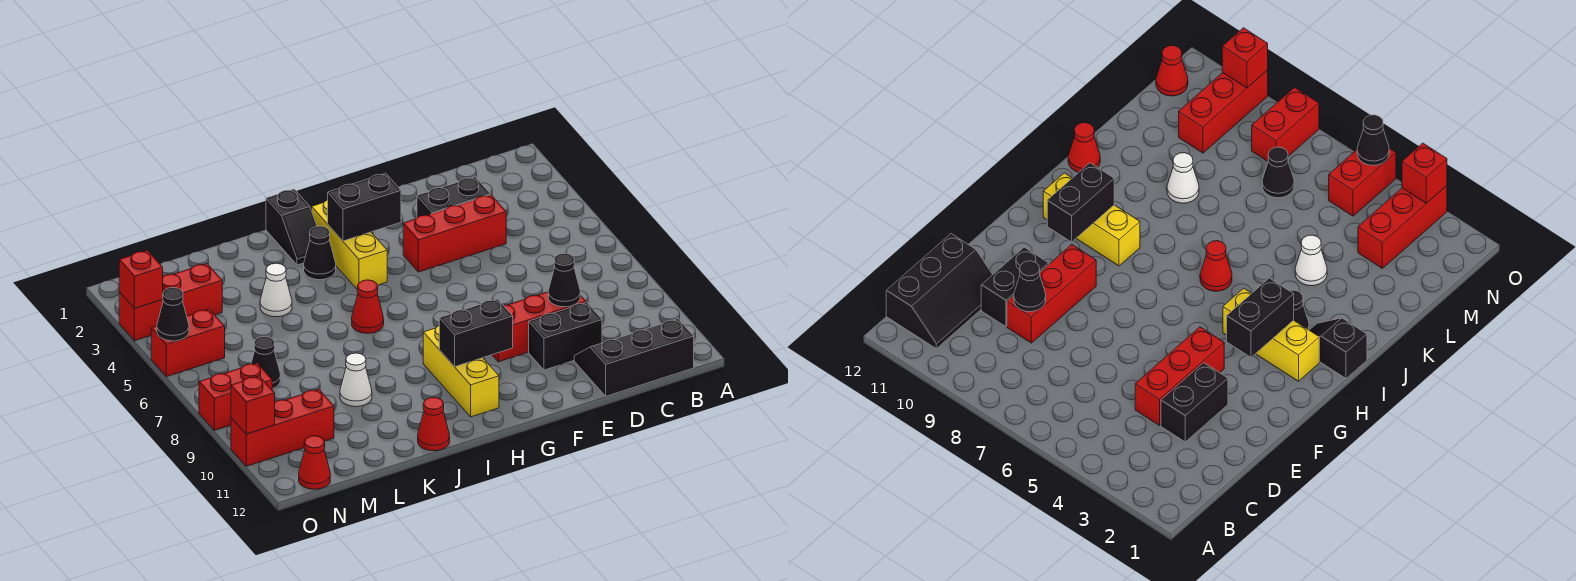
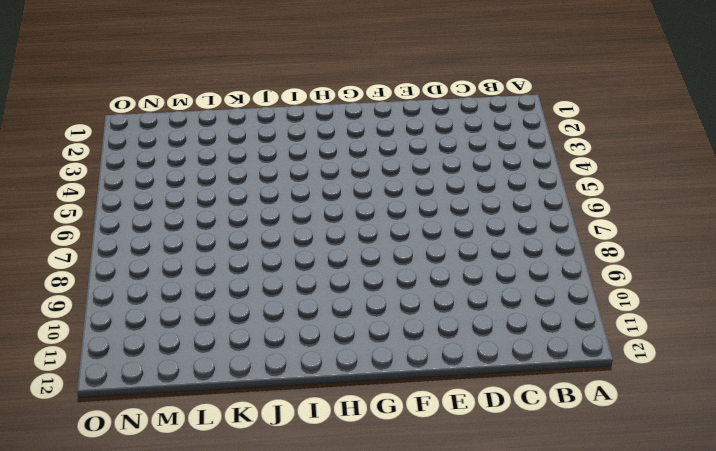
none -> black slope B11:D12 level 1 top 12
none -> black brick D3:E3 level 1
none -> red brick D4:F4 level 1

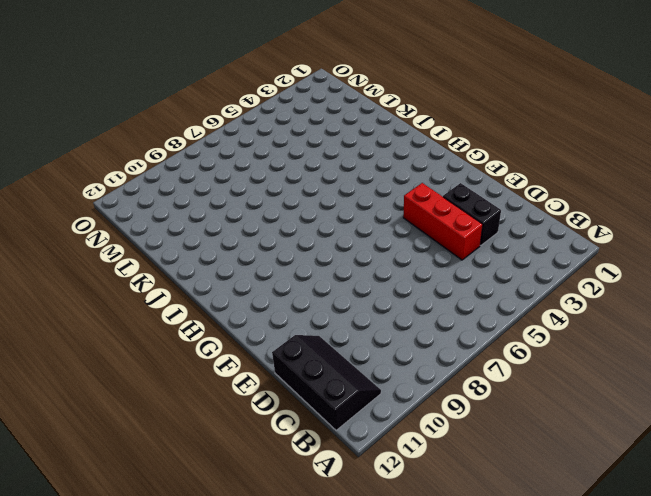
none -> red brick D9:F9 level 1
none -> black brick D10:E10 level 1
none -> yellow brick H2:H4 level 1

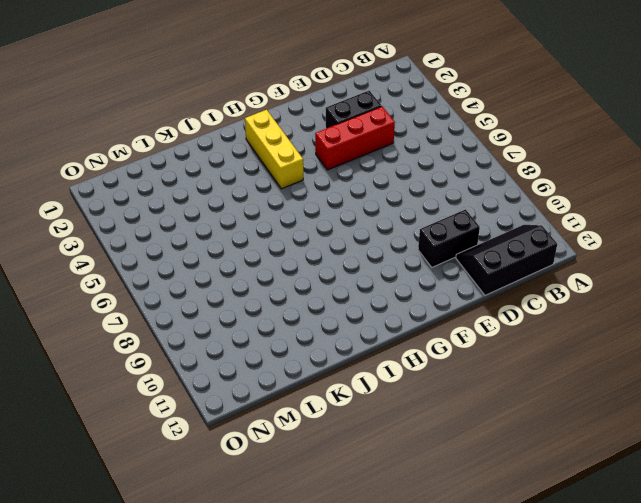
none -> red brick D9:F9 level 1
none -> yellow brick H9:H11 level 1
none -> black slope I1:I2 level 1 top 1

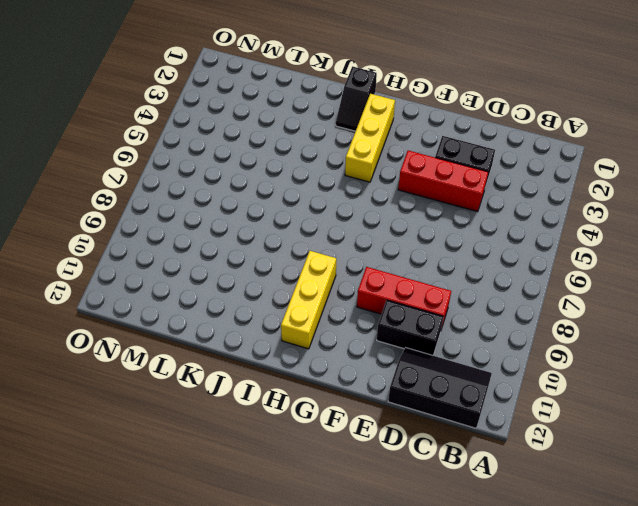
none -> black cone I3 level 1
none -> red cone I6 level 1
none -> red cone J12 level 1

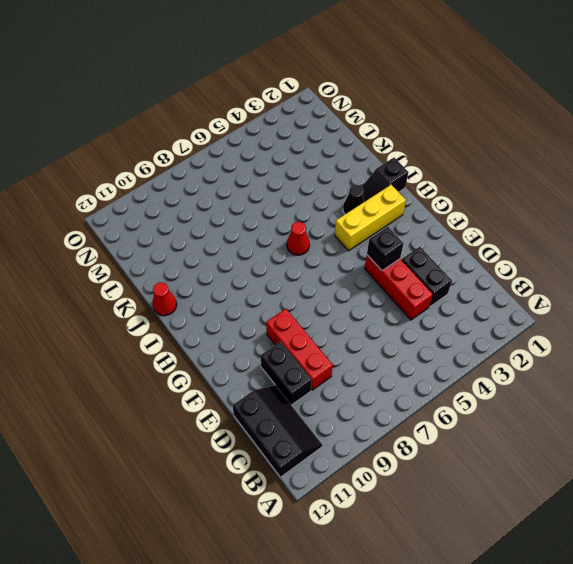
black brick F4 level 2 -> none
none -> yellow brick H9:H11 level 1
none -> white cone K4 level 1
none -> white cone K9 level 1

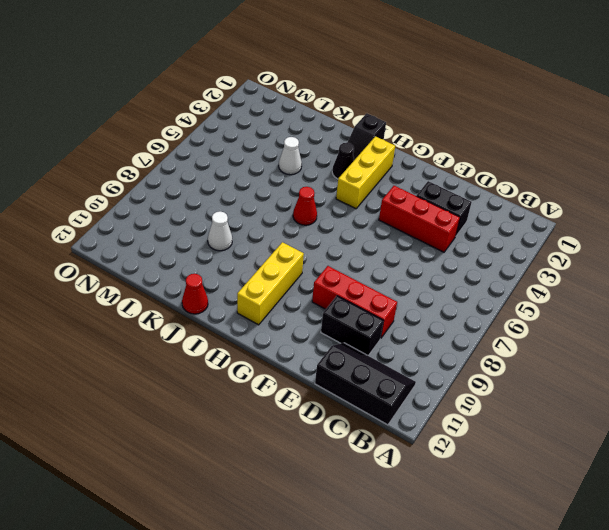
none -> red brick M3:O3 level 1
none -> black cone M7 level 1
none -> red brick M10:O10 level 1

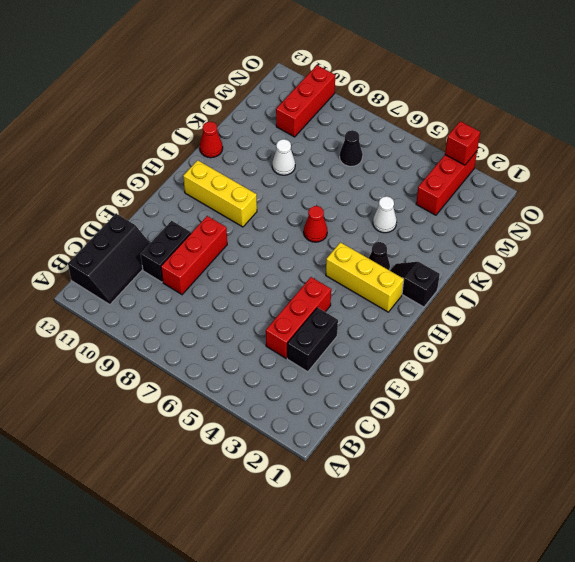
none -> red brick N5:O5 level 1
none -> red brick N8:O8 level 1
none -> red cone N12 level 1

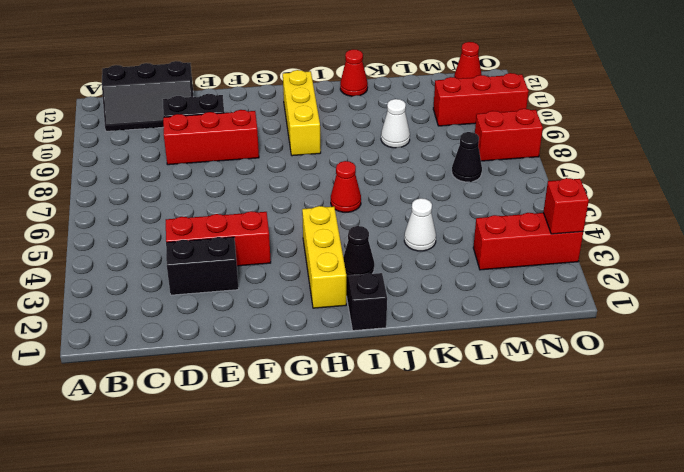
none -> red brick N5:O5 level 1
none -> black cone D9 level 2
none -> black brick G3:H3 level 2

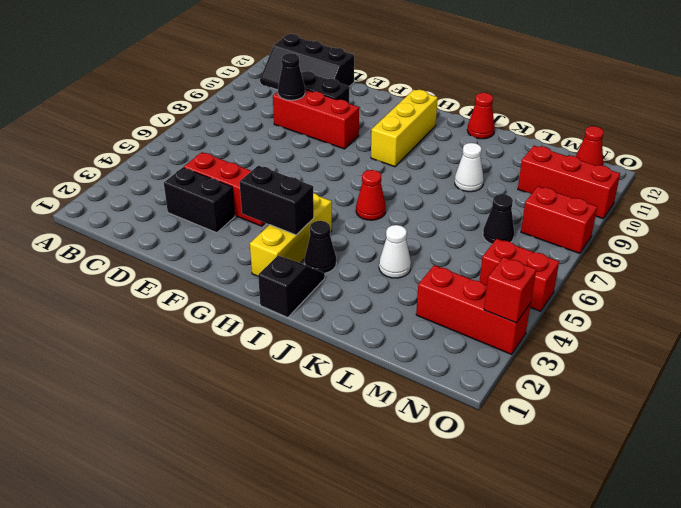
none -> black brick G10:H10 level 2
none -> black cone O5 level 2
none -> red brick O10 level 2

